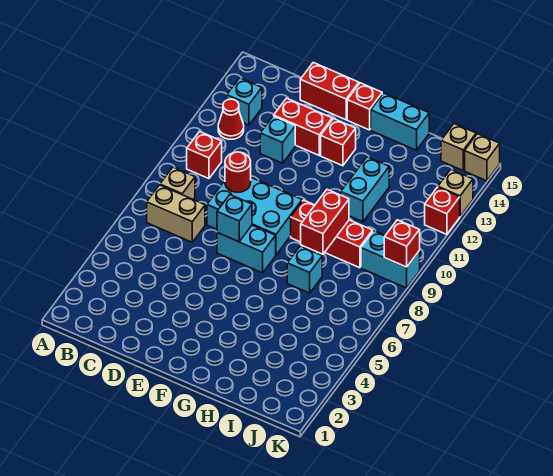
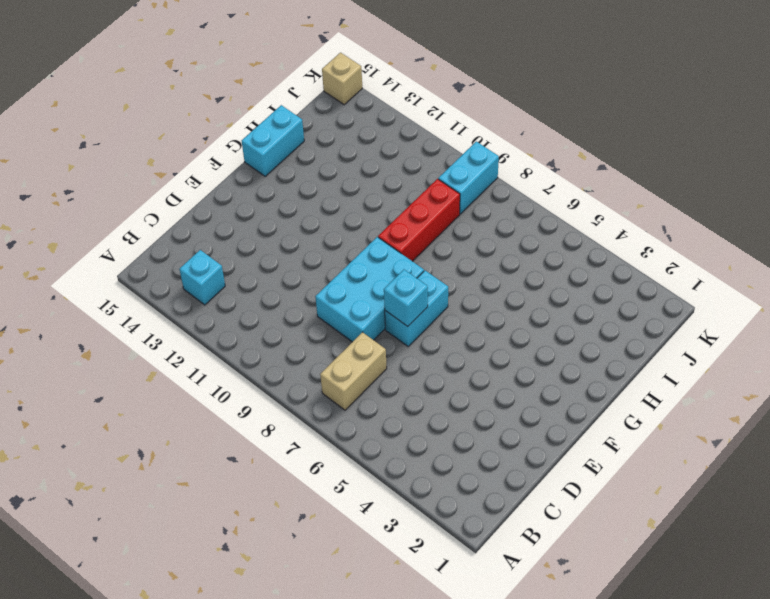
none -> tan brick B8 level 1
none -> red brick B10 level 1
none -> red cone B12 level 1

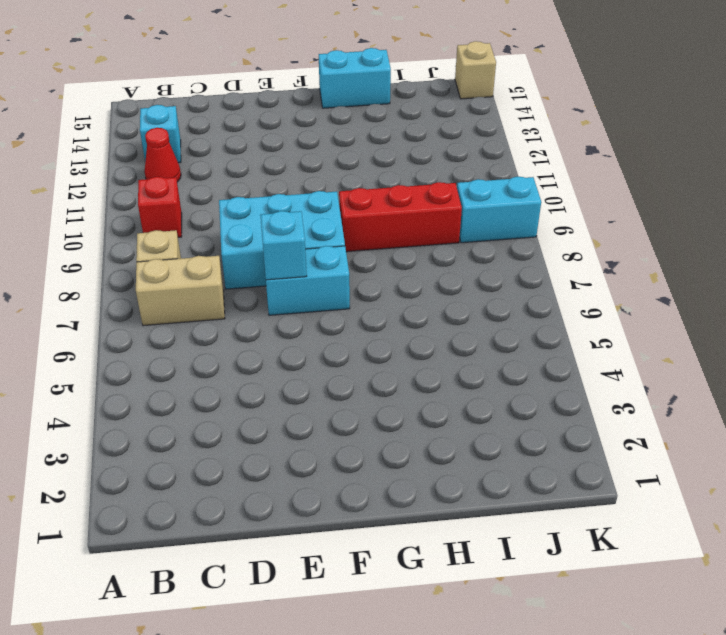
none -> cyan brick D12 level 1
none -> red brick D13:E13 level 1
none -> red brick D15:E15 level 1

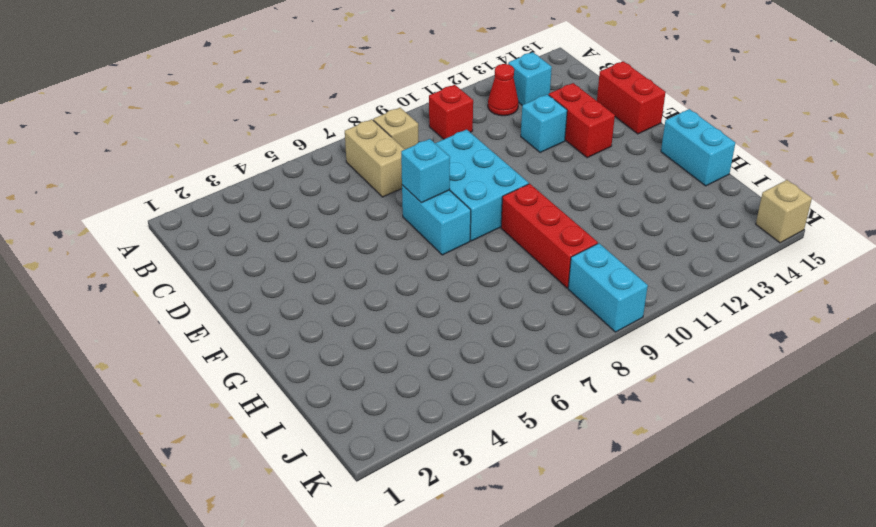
none -> red brick F13 level 1
none -> red brick F15 level 1
none -> cyan brick H7 level 1

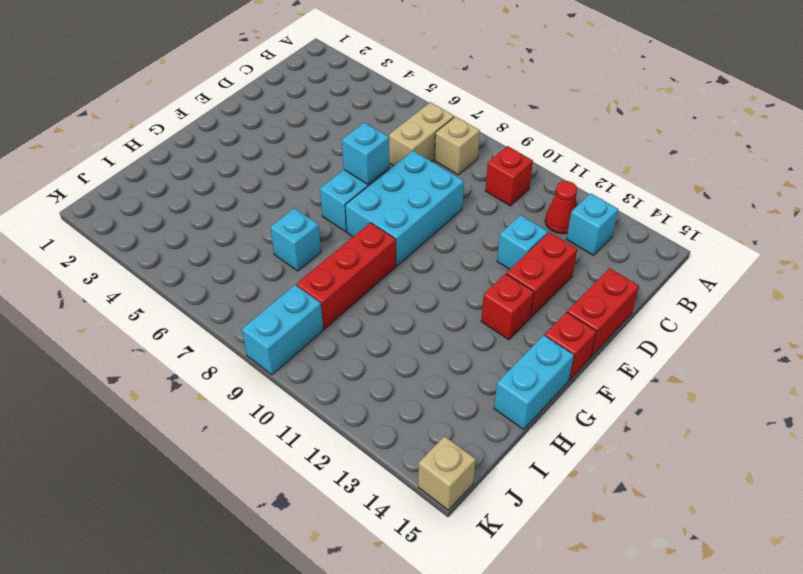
none -> cyan brick H11:H12 level 1
none -> tan brick J15 level 1
none -> red brick K12 level 1

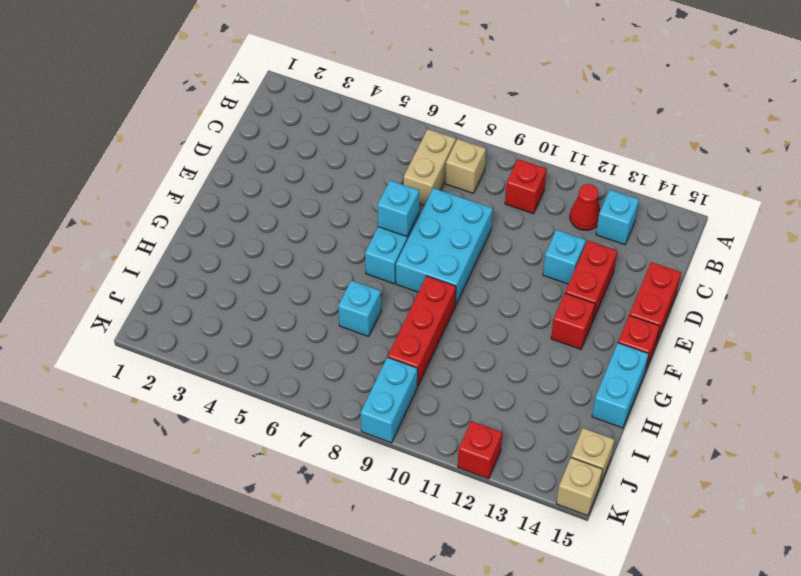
none -> cyan brick H11:H12 level 1
none -> tan brick K13 level 1
none -> red round brick D9 level 2

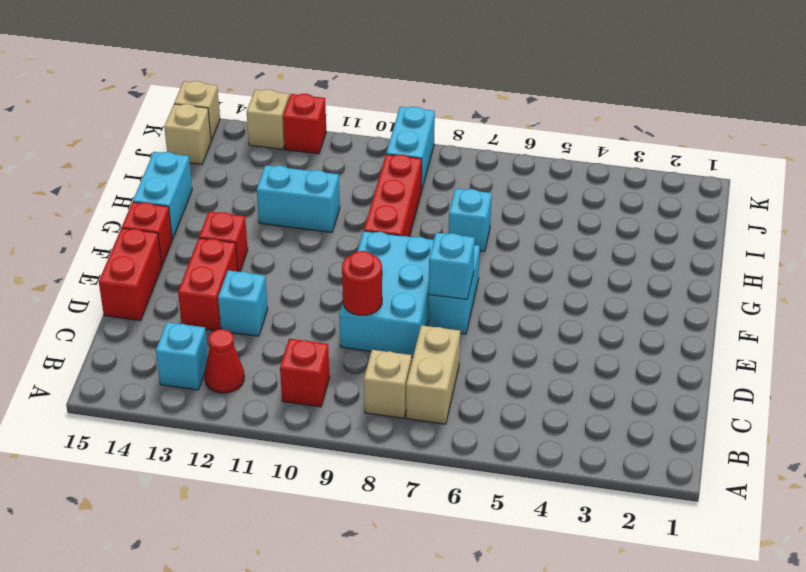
none -> red brick H8:H9 level 2
none -> red brick K9 level 2

